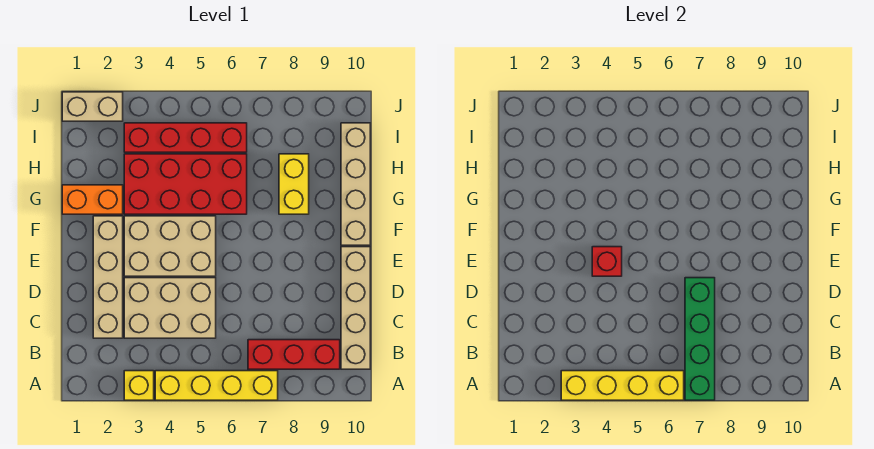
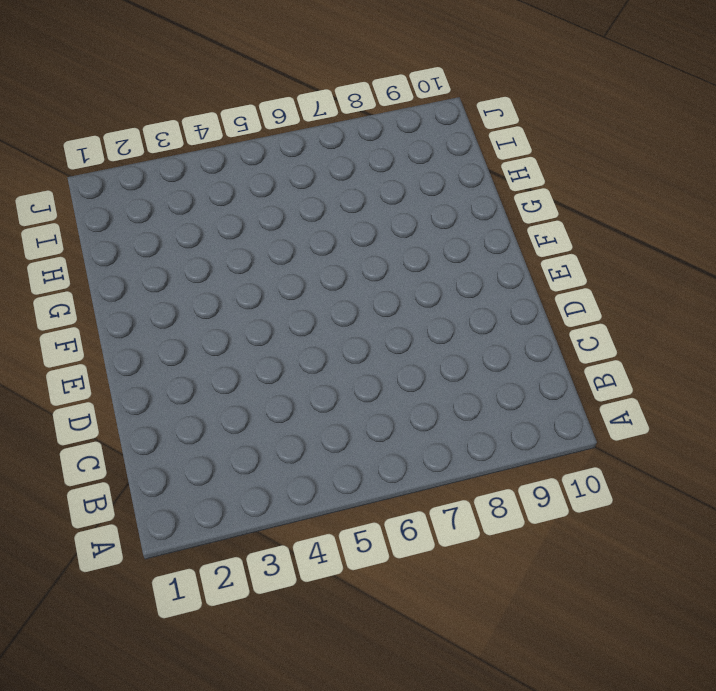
none -> yellow brick A3 level 1
none -> yellow brick A4:A7 level 1
none -> red brick B7:B9 level 1

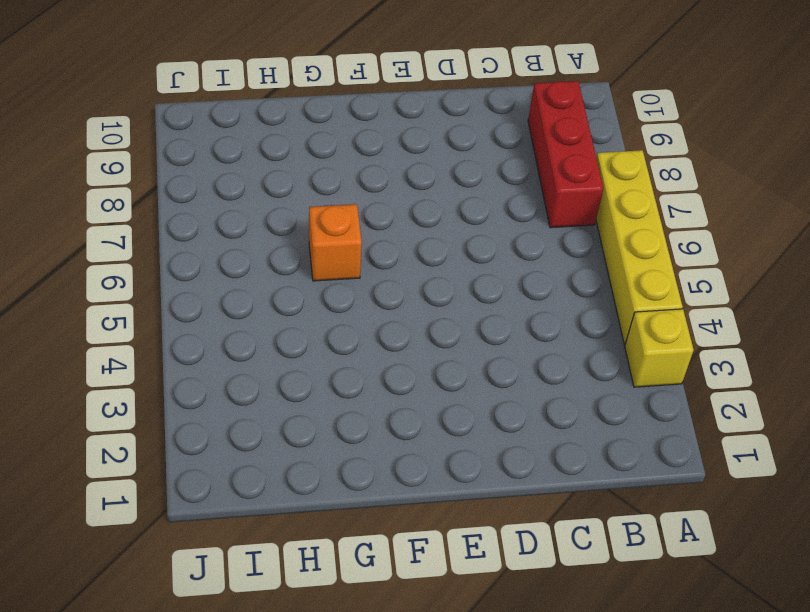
orange brick G6 level 1 -> red brick G3:H6 level 1
none -> tan brick B10:E10 level 1
none -> tan brick C2:F2 level 1
none -> tan brick C3:D5 level 1

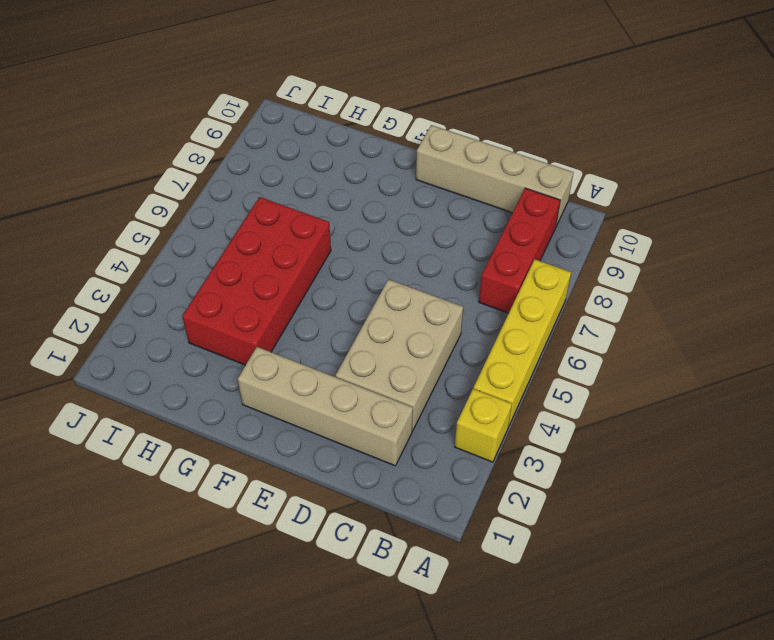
none -> tan brick E3:F5 level 1
none -> tan brick F10:I10 level 1
none -> orange brick G1:G2 level 1

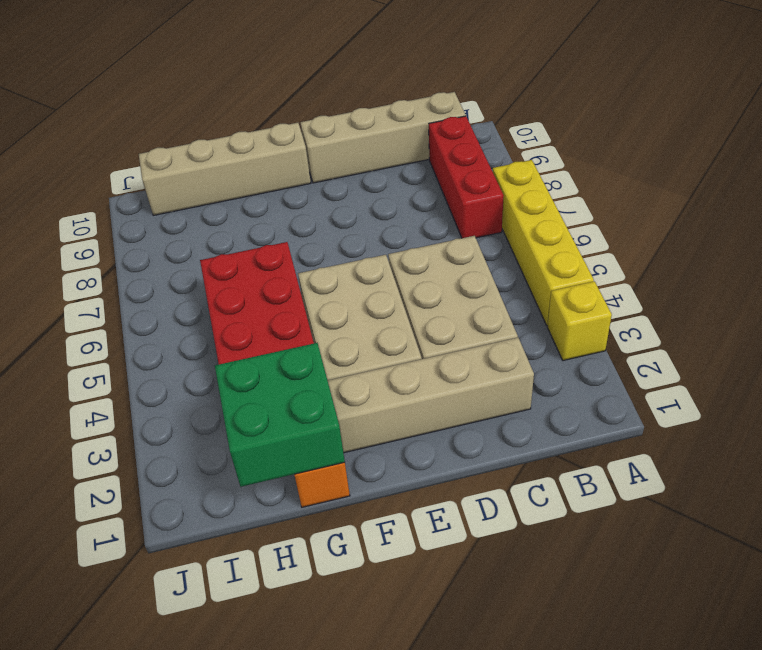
green brick G1:H2 level 2 -> none
none -> yellow brick G8:H8 level 1
none -> red brick I3:I6 level 1
none -> tan brick J1:J2 level 1

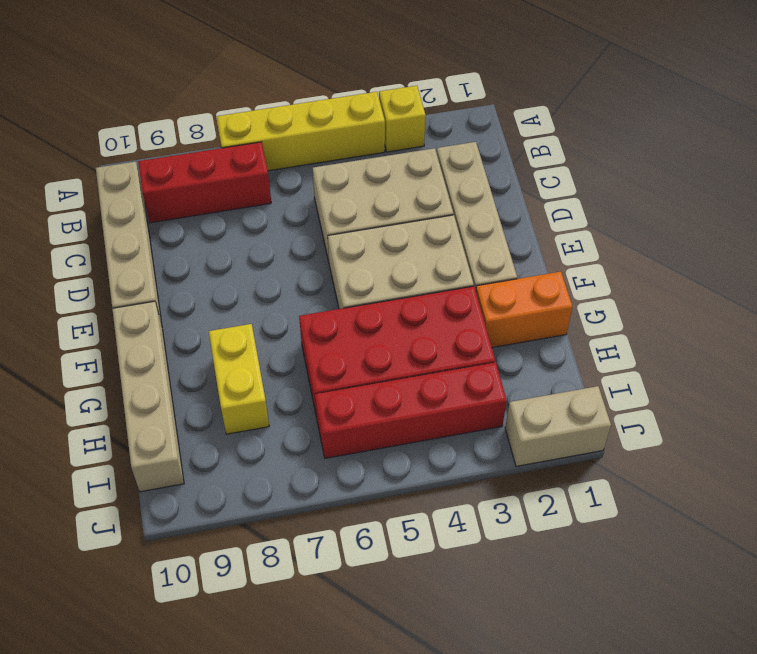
none -> yellow brick A3:A6 level 2
none -> green brick A7:D7 level 2
none -> red brick E4 level 2

